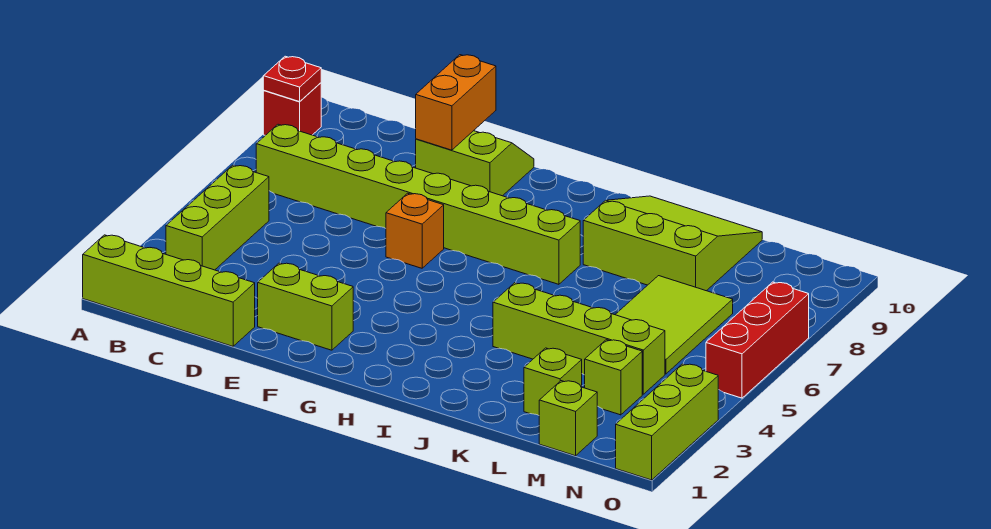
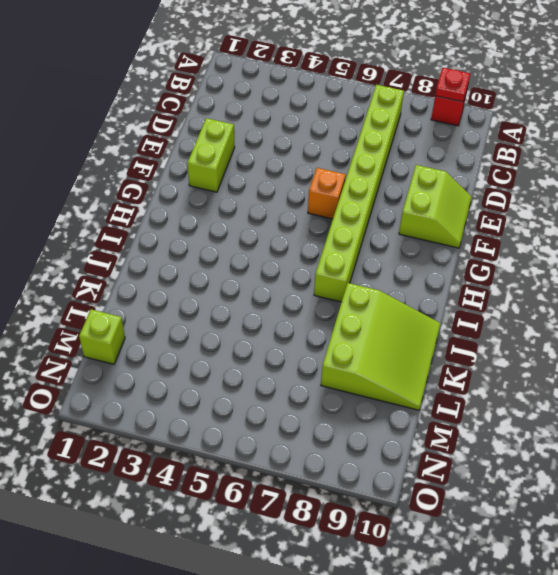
none -> lime brick A1:D1 level 1
none -> lime brick B3:B5 level 1
none -> lime brick J4:M4 level 1

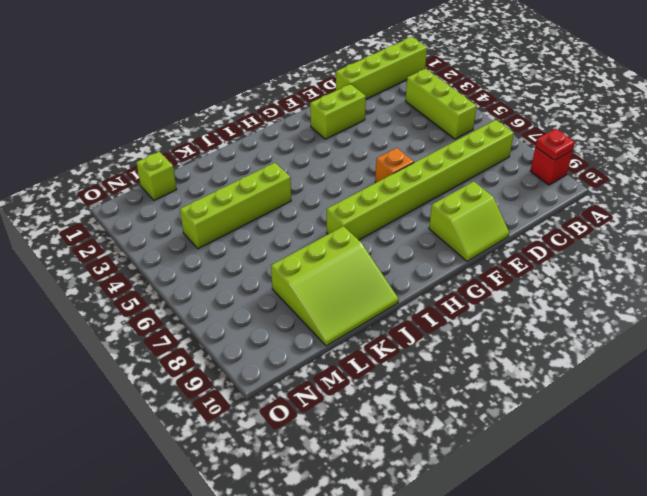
none -> lime brick L2 level 1
none -> lime tile L5:M7 level 1
none -> lime brick M3 level 1

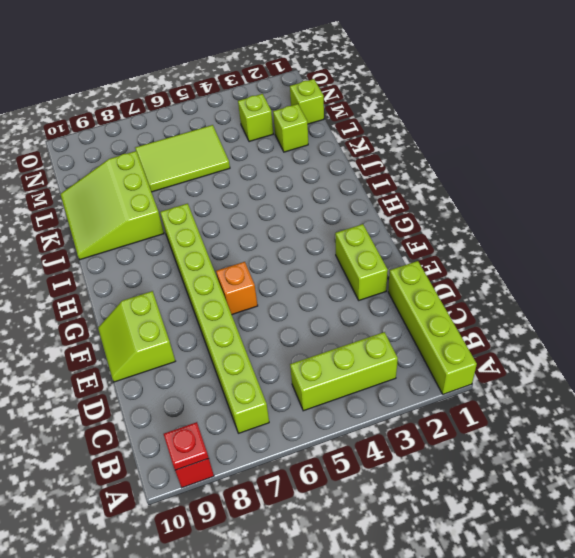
none -> lime brick J4:M4 level 1
none -> lime brick O1:O3 level 1
none -> red brick O5:O7 level 1

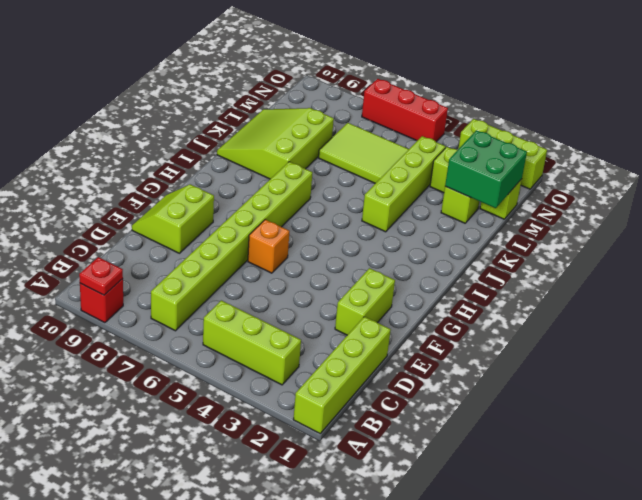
green brick L1:M2 level 2 -> none
none -> orange brick E9:E10 level 2

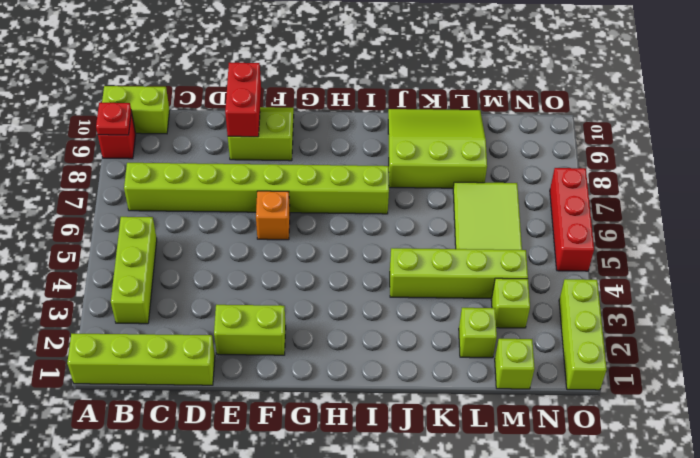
lime brick A10:B10 level 1 -> none
red brick E9:E10 level 2 -> orange brick E9:E10 level 2

